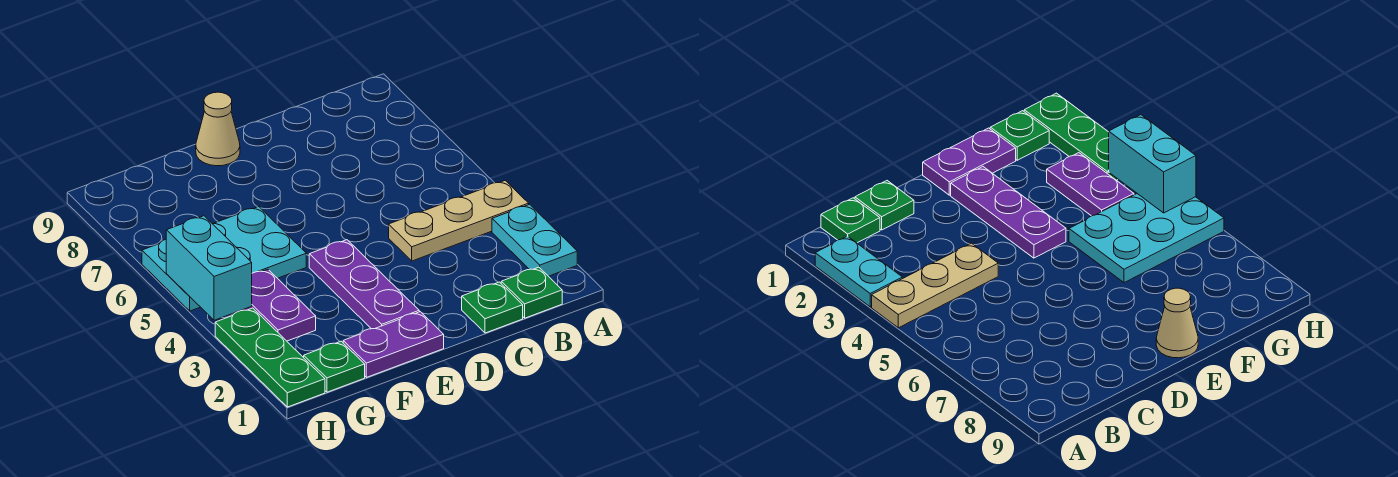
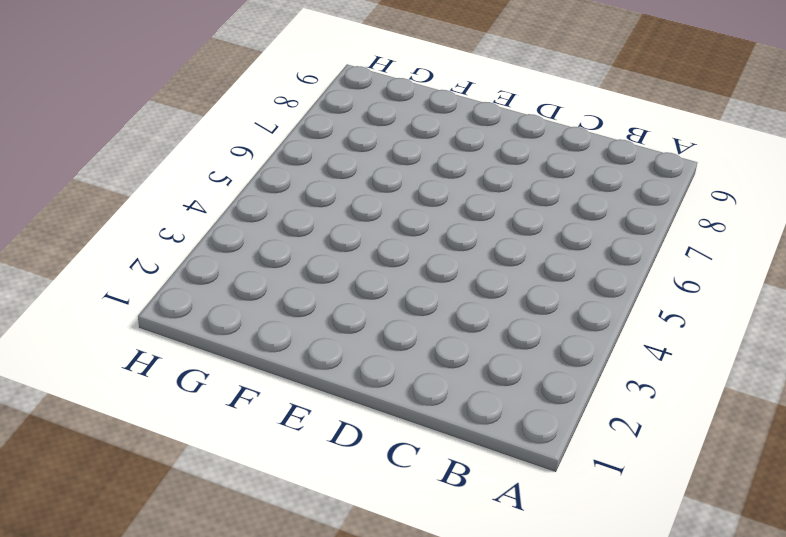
none -> cyan plate A2:A3 level 1
none -> tan plate A4:C4 level 1
none -> green plate B1 level 1

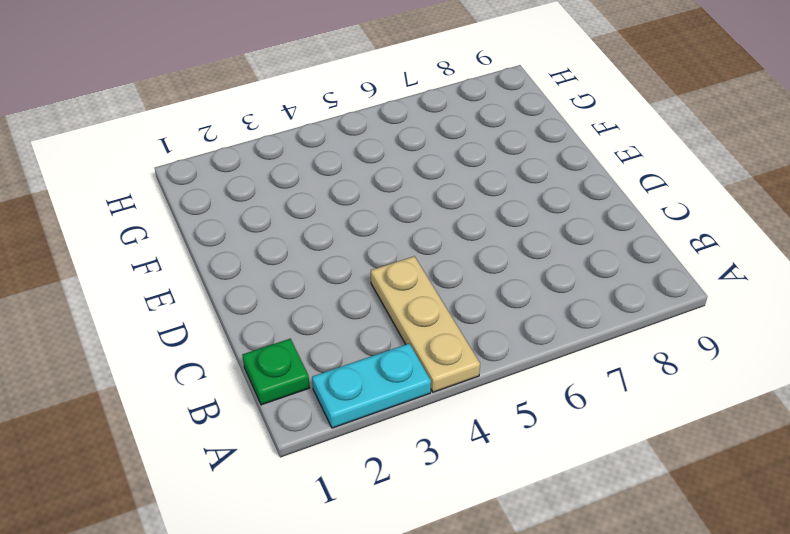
none -> green plate C1 level 1
none -> purple plate E1:F1 level 1
none -> purple plate E2:E4 level 1

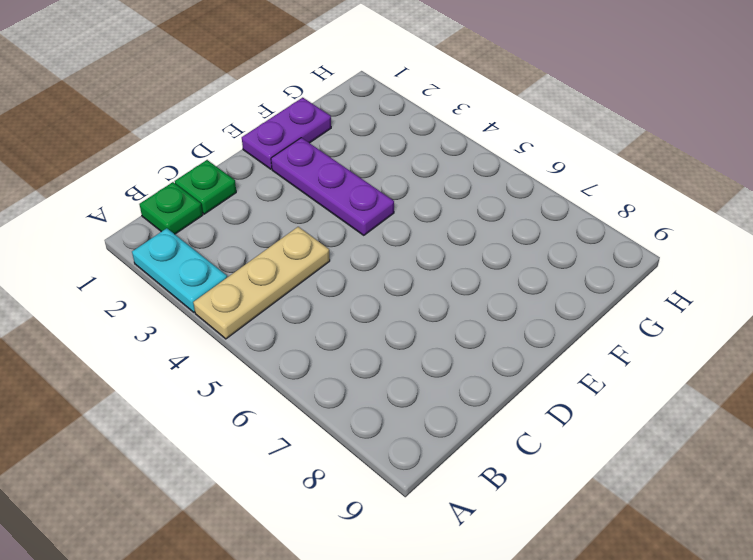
none -> tan cone E9 level 1
none -> cyan plate F5:H6 level 1
none -> green plate G1 level 1

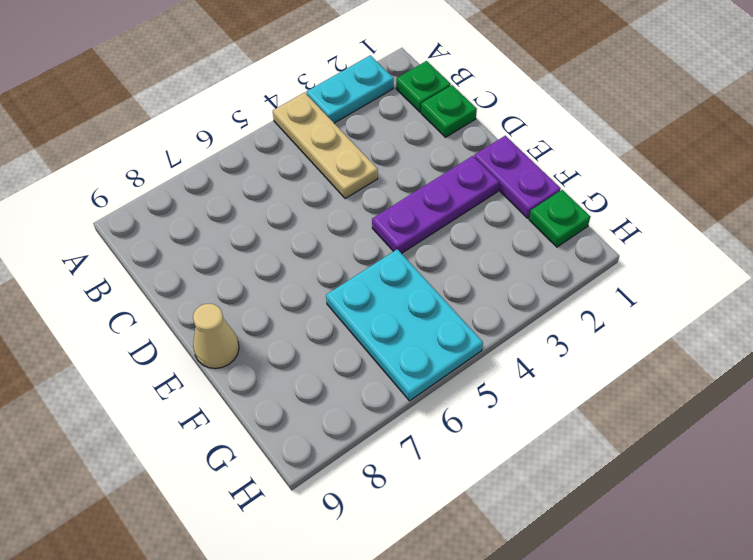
none -> purple plate G3:G4 level 1
none -> green plate H1:H3 level 1
none -> cyan brick H4:H5 level 2

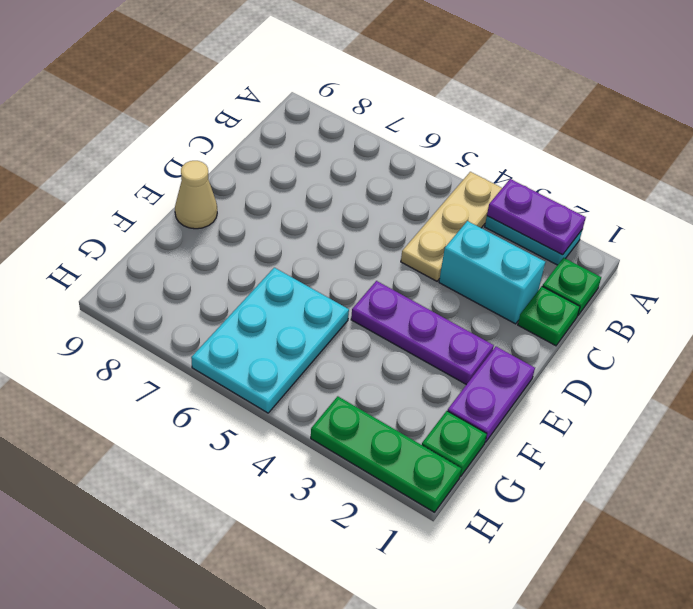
purple plate A2:A3 level 2 -> purple plate G3:G4 level 1
cyan brick C2:C3 level 1 -> cyan brick H4:H5 level 2

